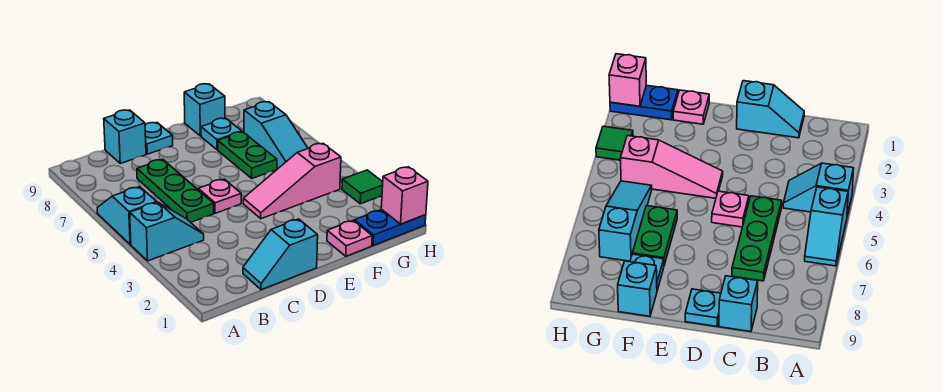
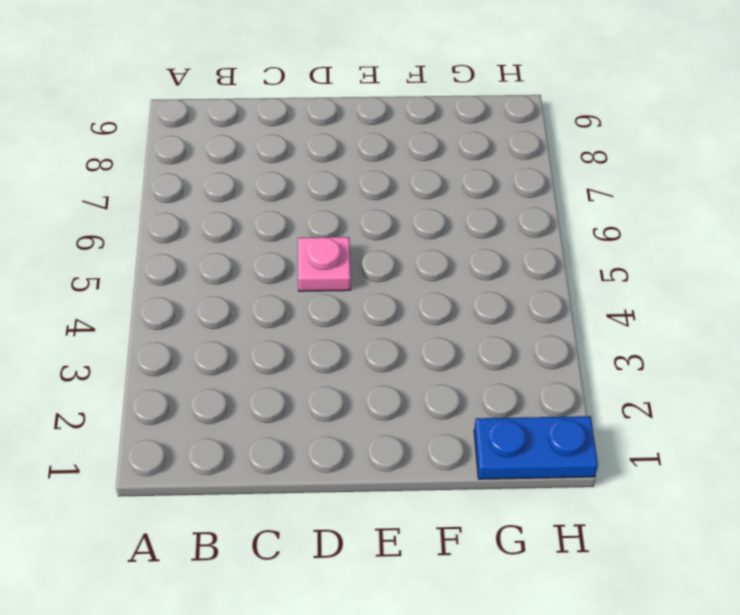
none -> cyan slope A4:B4 level 1 top A
none -> cyan slope A5:A6 level 1 top 5
none -> cyan slope C1:D1 level 1 top D

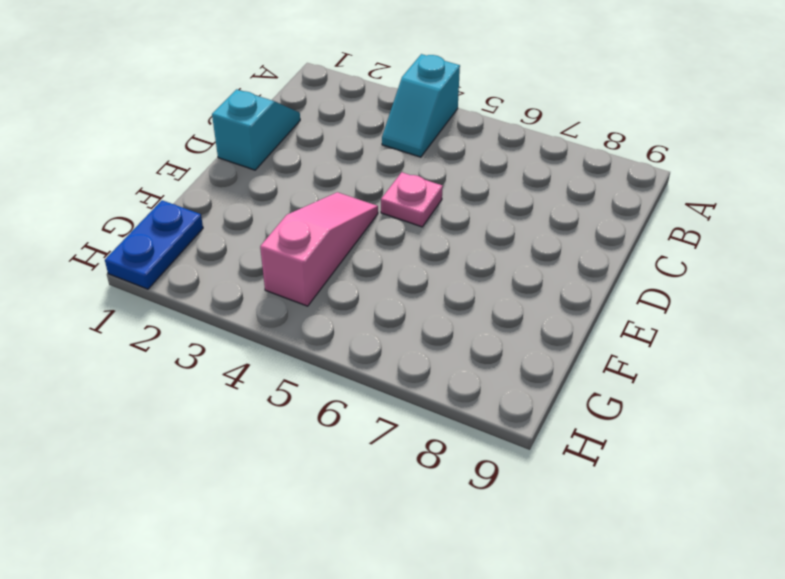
none -> cyan slope A5:A6 level 1 top 5
none -> green plate C5:C7 level 1
none -> cyan brick C9 level 1

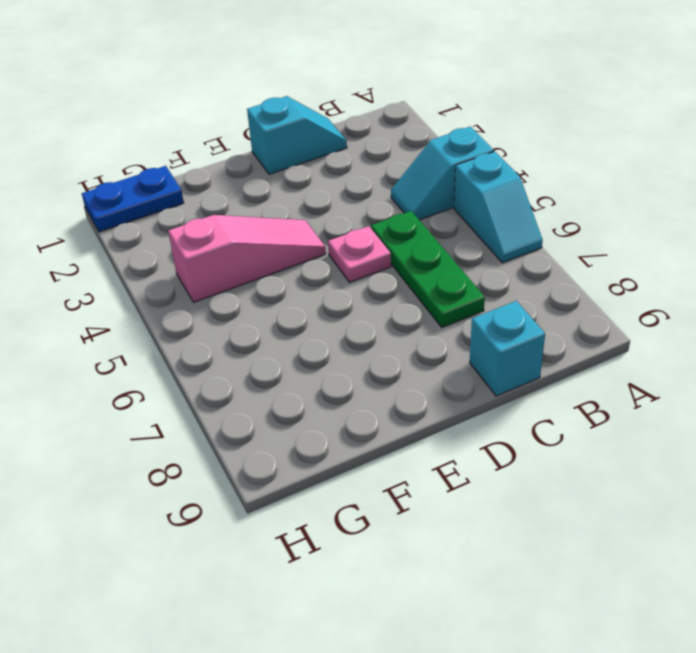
none -> cyan plate D9 level 1
none -> pink plate F1 level 1
none -> green plate F6:F7 level 1

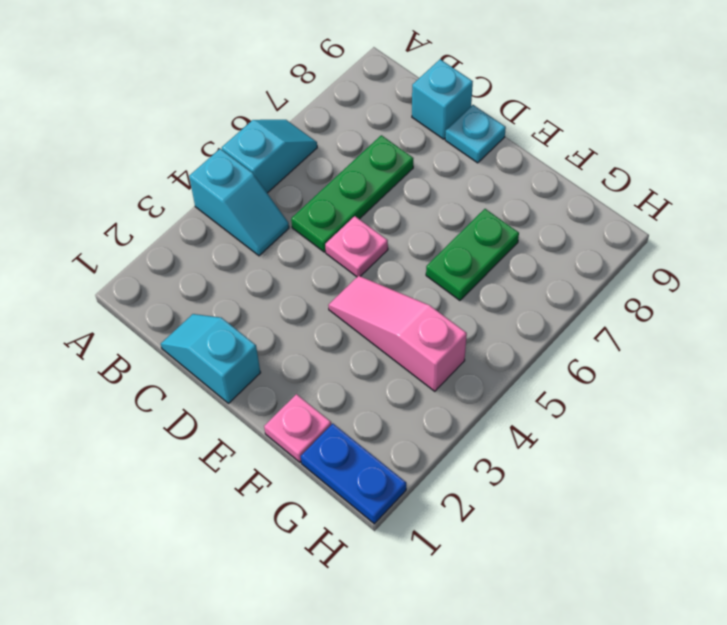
none -> cyan plate F8 level 1
none -> cyan brick F9 level 1
none -> cyan slope G5:G7 level 1 top 7

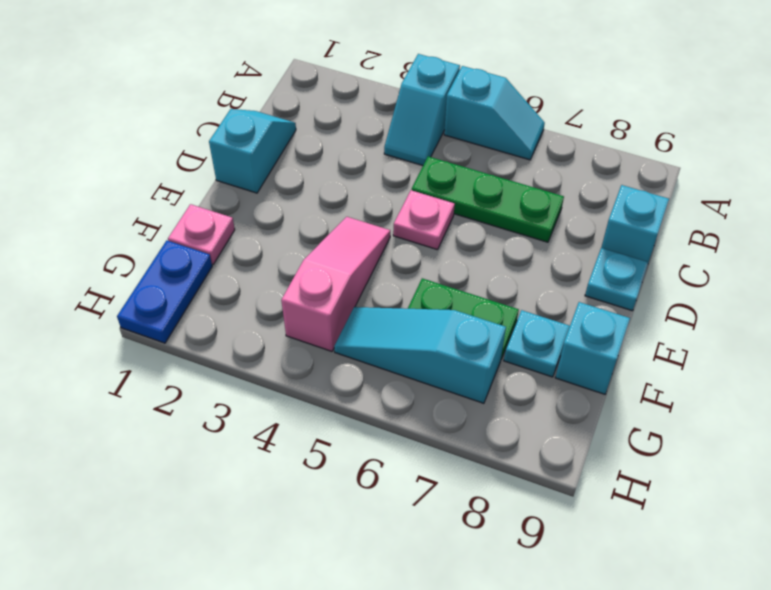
none -> green tile H3 level 1
none -> pink brick H1 level 2

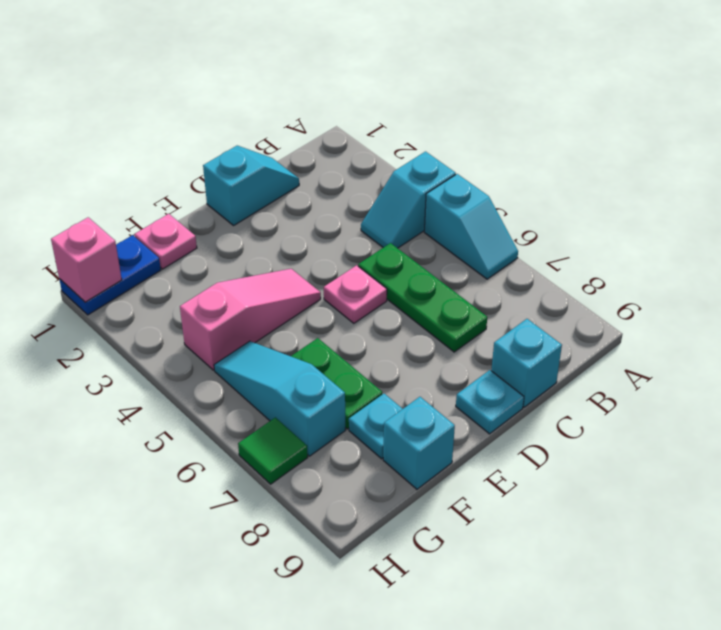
green tile H7 level 1 -> green tile H3 level 1

